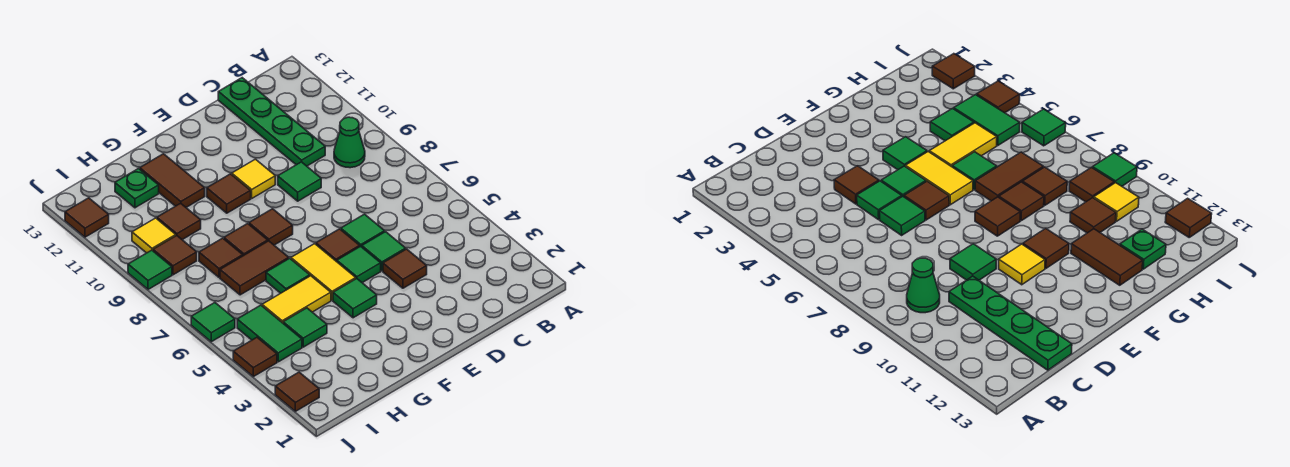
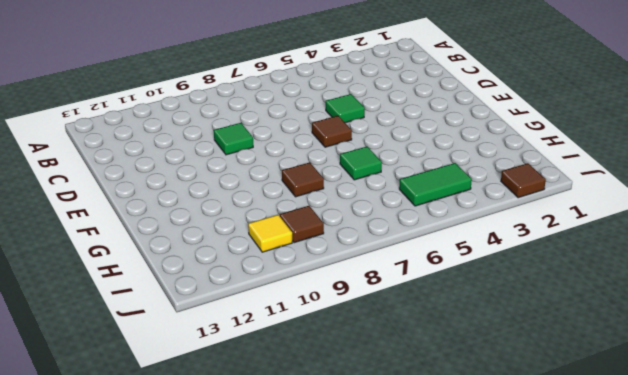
none -> green cone B9 level 1
none -> green plate C10:C13 level 1
none -> brown tile D4 level 1
none -> green tile D6 level 1

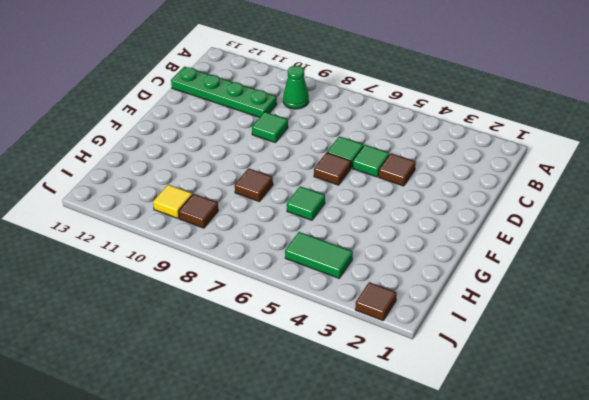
none -> green tile E5 level 1
none -> yellow tile E10 level 1
none -> green tile F4 level 1
none -> yellow tile F5:F6 level 1

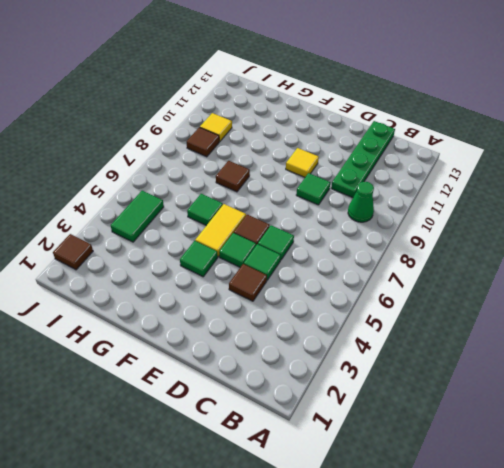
none -> brown tile F8 level 1
none -> brown tile F10 level 1
none -> yellow tile G5:H5 level 1
none -> brown tile G7:H7 level 1

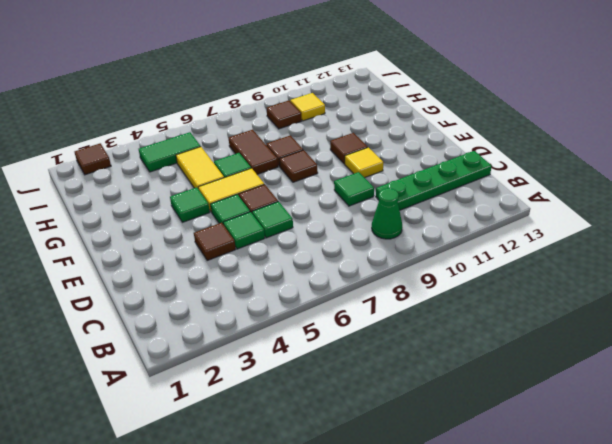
none -> brown tile G11:G12 level 1
none -> green tile H4 level 1
none -> brown tile H8 level 1
none -> brown tile H10 level 1

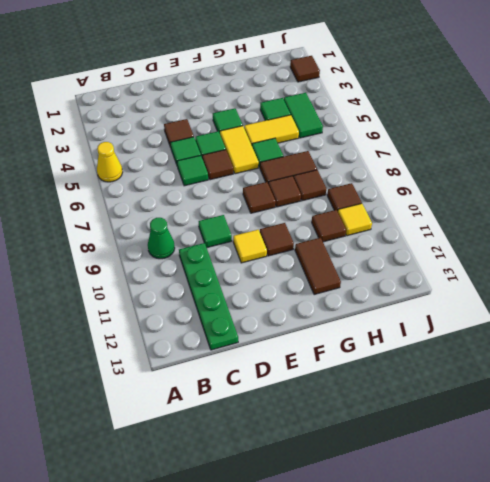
yellow cone A5 level 1 -> none
none -> green plate H12 level 1
none -> brown tile J4 level 1
none -> green tile J6 level 1
none -> green tile J9 level 1

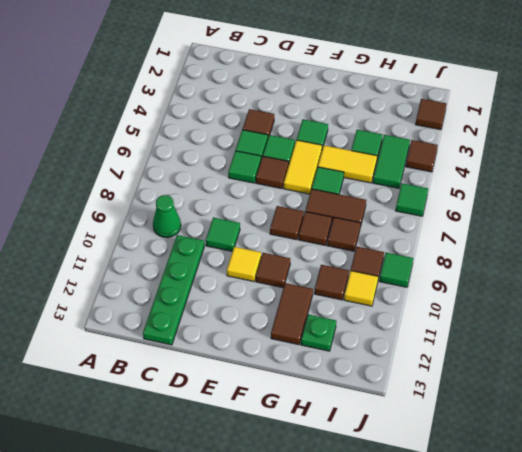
none -> brown tile J12 level 1

